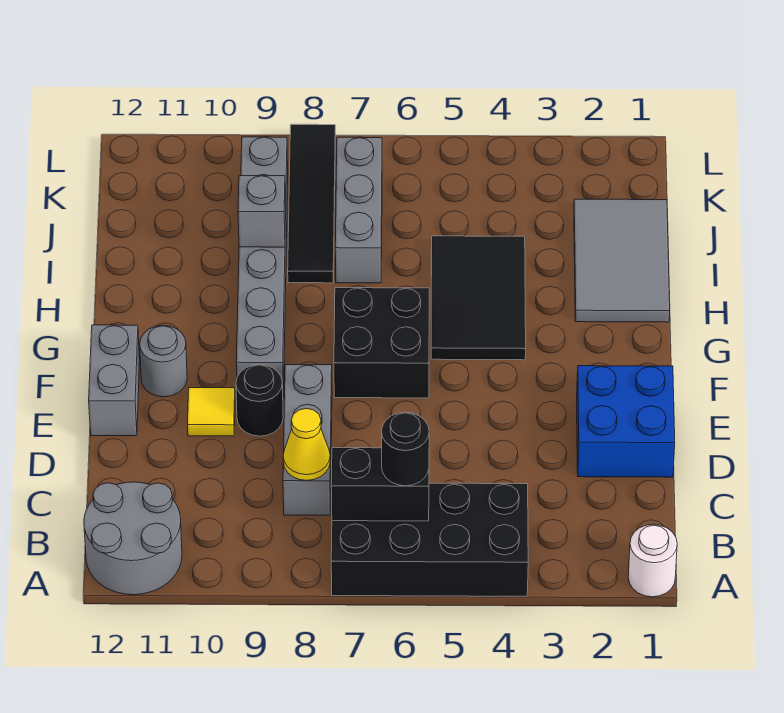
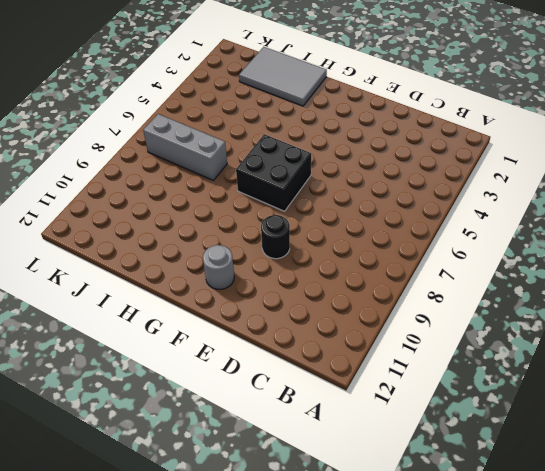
none -> white round brick A1 level 1
none -> black brick A4:B7 level 1
none -> grey round brick A11:B12 level 1

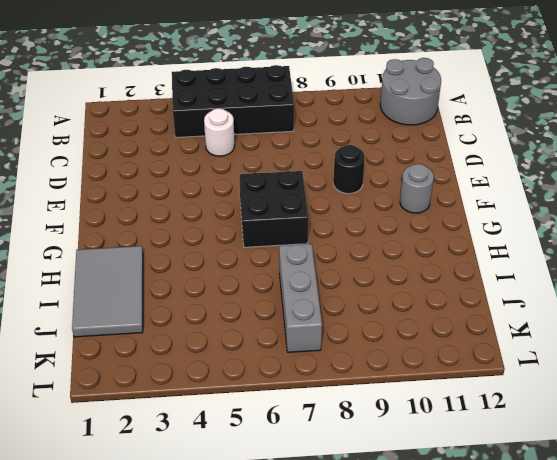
white round brick C5 level 1 -> white round brick A1 level 1
none -> grey brick C8:E8 level 1
none -> blue brick D1:E2 level 1
none -> yellow tile E10 level 1

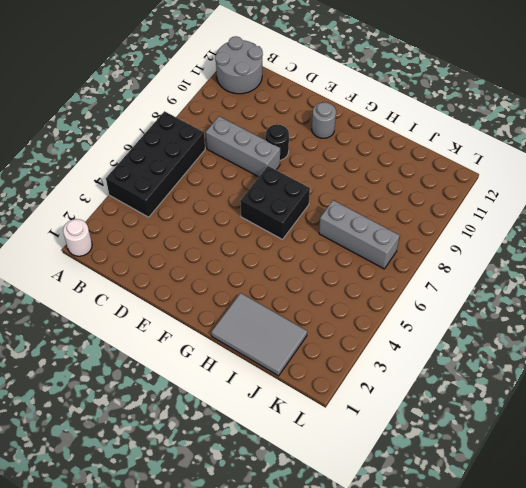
none -> blue brick D1:E2 level 1
none -> yellow tile E10 level 1
none -> grey brick E12:F12 level 1

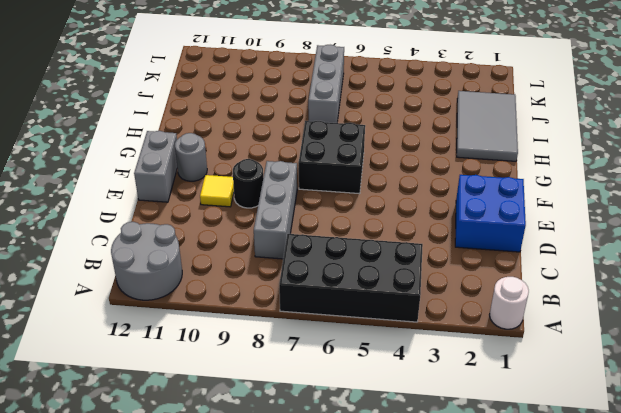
none -> grey brick F9:K9 level 1
none -> black tile G4:I5 level 1
none -> black tile I8:L8 level 1

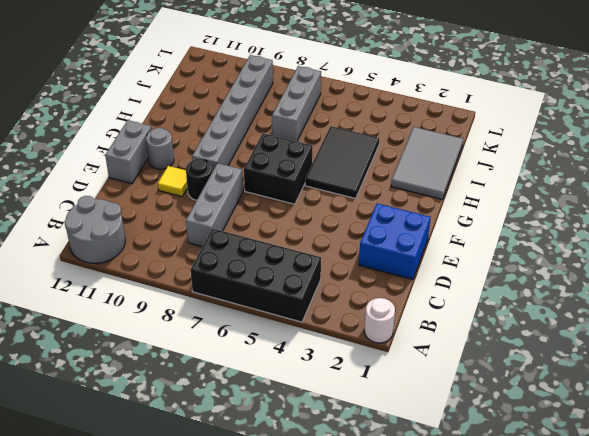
none -> black tile I8:L8 level 1
none -> black brick B6:B7 level 2
none -> yellow cone C8 level 2

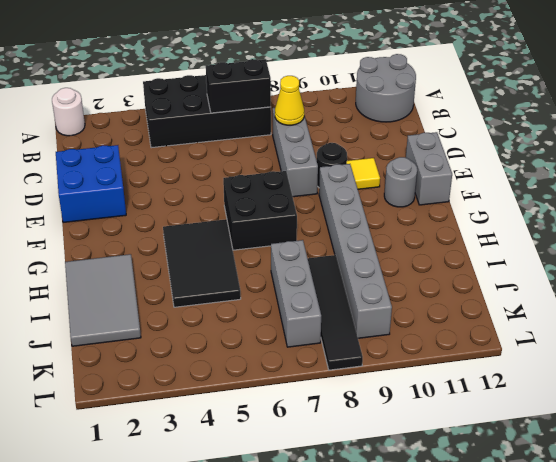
none -> grey brick I9 level 2
none -> black round brick B6 level 3

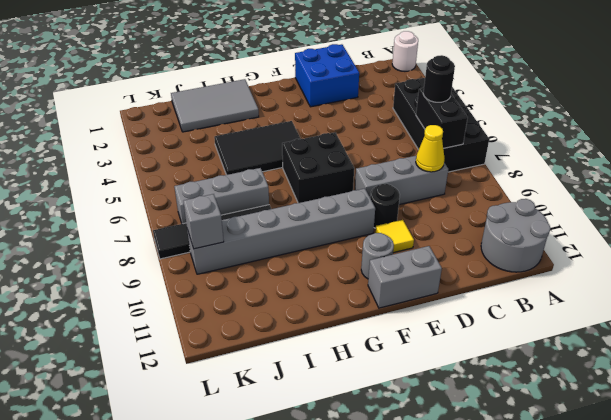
grey brick K9 level 2 -> grey brick I9 level 2

